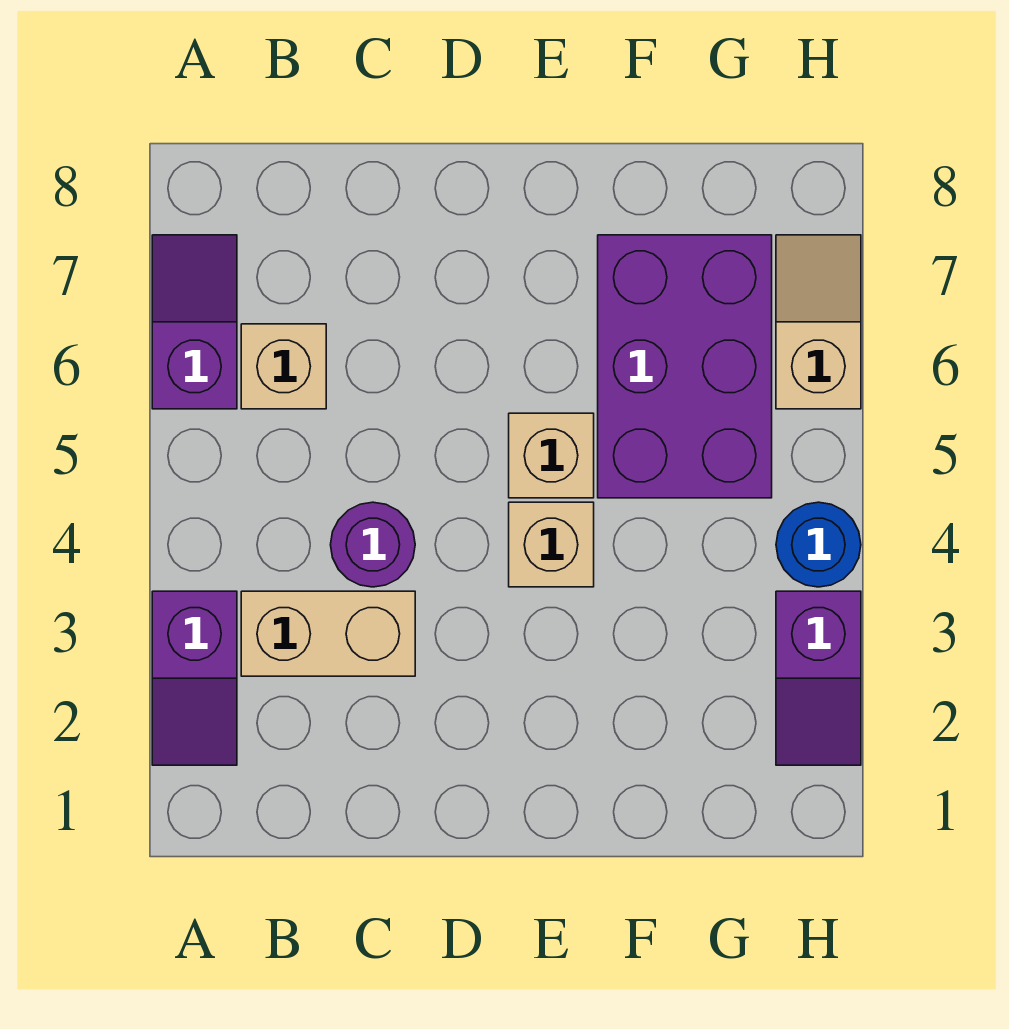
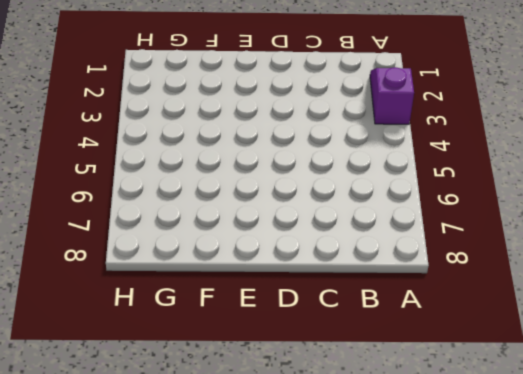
none -> purple slope A6:A7 level 1 top 6
none -> tan brick B3:C3 level 1

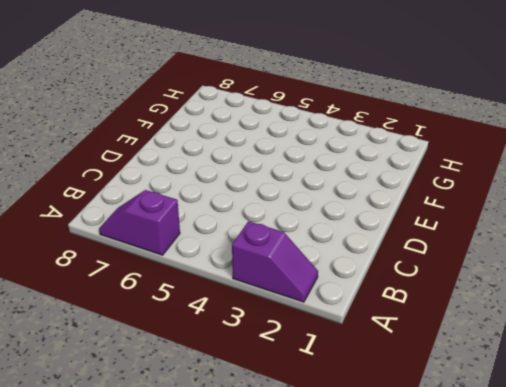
none -> tan brick B3:C3 level 1
none -> tan brick B6 level 1

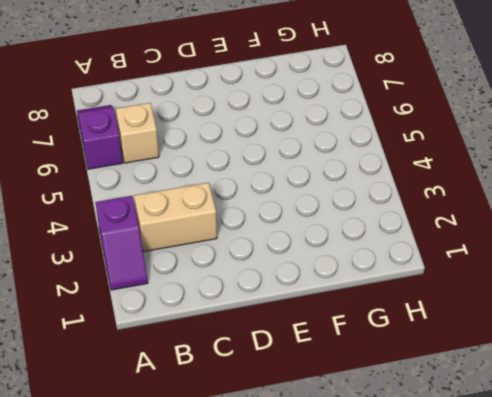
none -> purple round brick C4 level 1
none -> tan brick E4 level 1

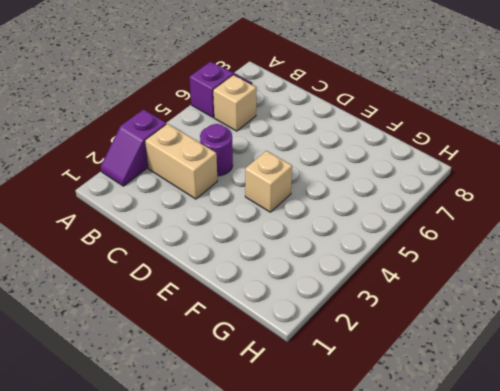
none -> tan brick E5 level 1
none -> purple brick F5:G7 level 1

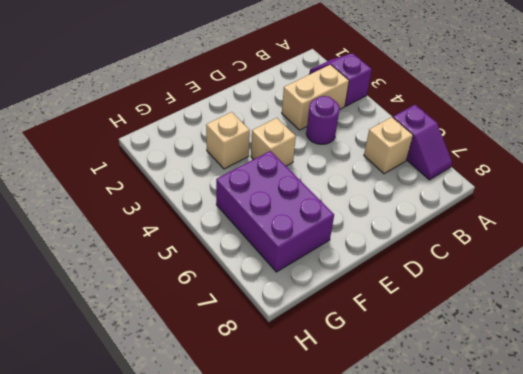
tan brick F3 level 1 -> tan brick E5 level 1
none -> purple slope H2:H3 level 1 top 3
none -> blue round brick H4 level 1

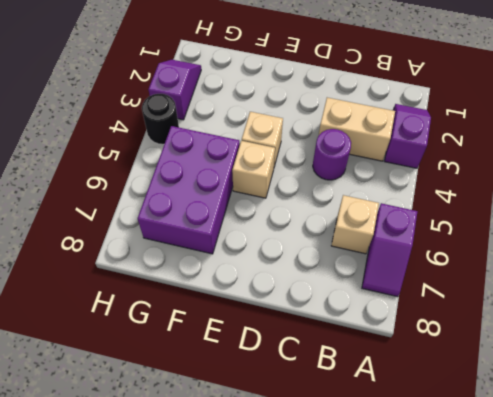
black round brick H4 level 1 -> blue round brick H4 level 1
none -> tan slope H6:H7 level 1 top 6

